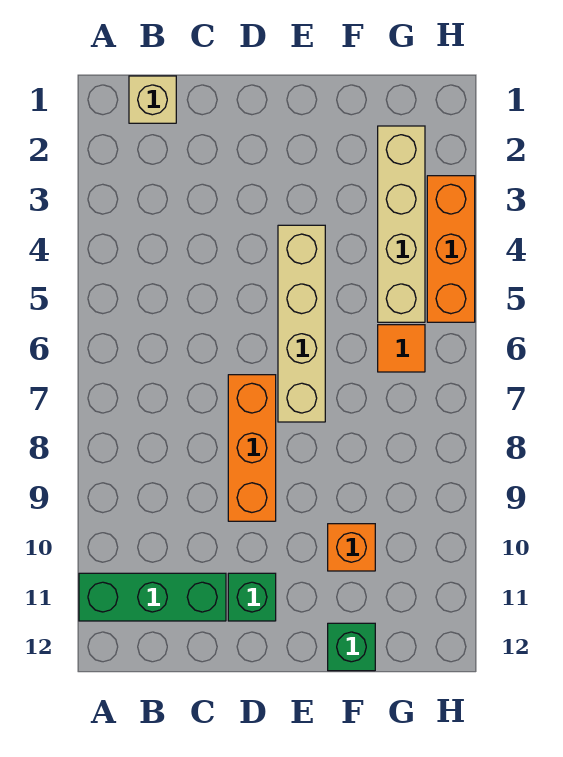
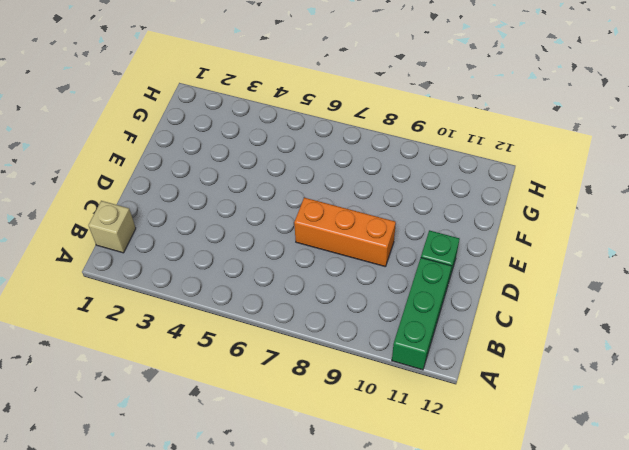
none -> tan brick E4:E7 level 1
none -> orange brick F10 level 1

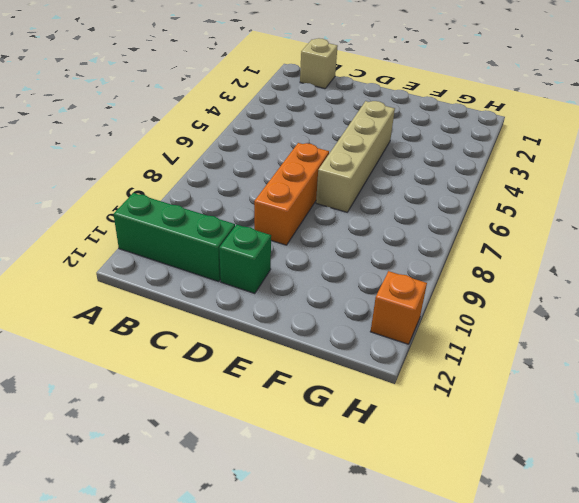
orange brick H11 level 1 -> orange brick F10 level 1
none -> green brick F12 level 1
none -> tan brick G2:G5 level 1

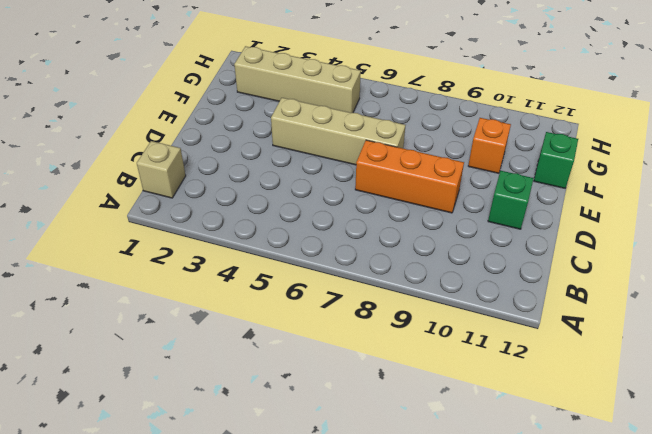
none -> green brick A11:C11 level 1
none -> orange tile G6 level 1

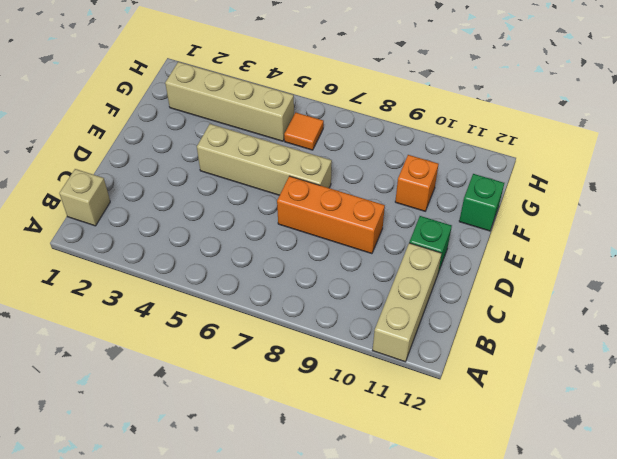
tan brick A11:C11 level 1 -> green brick A11:C11 level 1
none -> orange brick H3:H5 level 1

